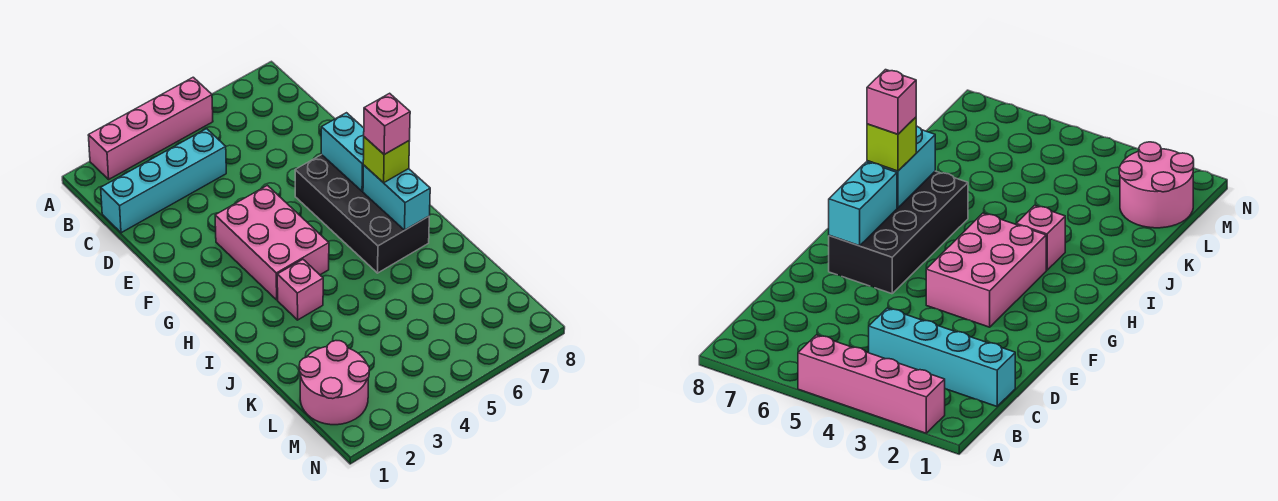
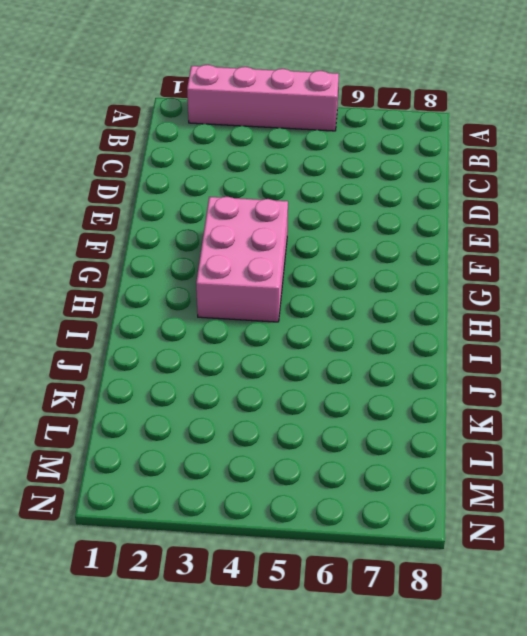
none -> cyan brick C1:C4 level 1
none -> black brick F6:I7 level 1

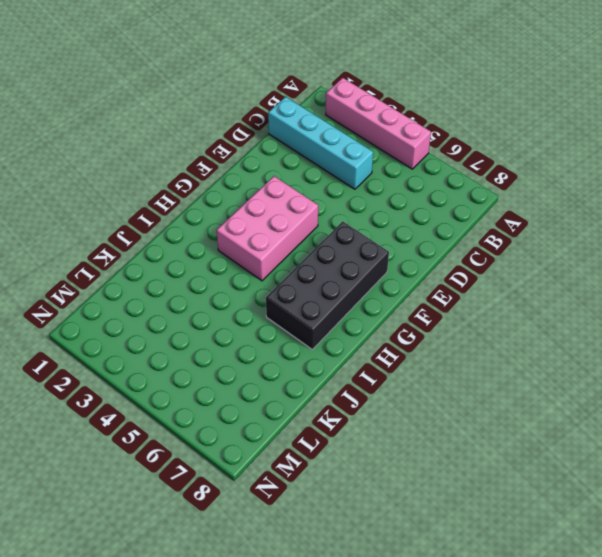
none -> pink brick I3 level 1
none -> pink round brick L1:M2 level 1

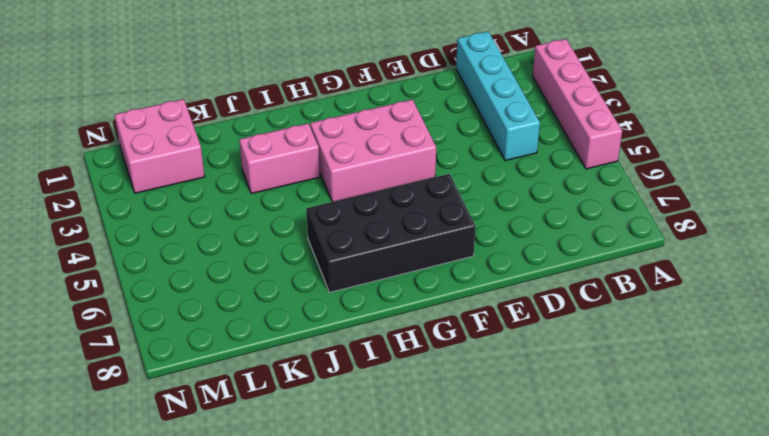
pink brick I3:J3 level 1 -> pink brick I3 level 1
pink brick L1:M2 level 1 -> pink round brick L1:M2 level 1
none -> cyan brick F7:G7 level 2
none -> cyan brick H7:I7 level 2

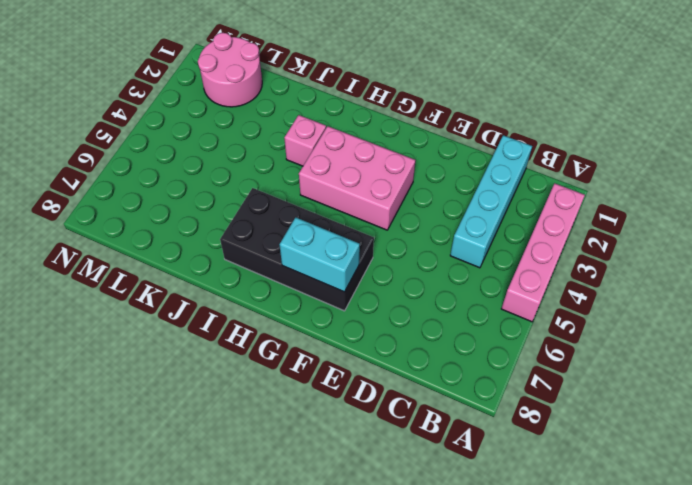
none -> cyan brick H7:I7 level 2
none -> lime brick H7 level 3

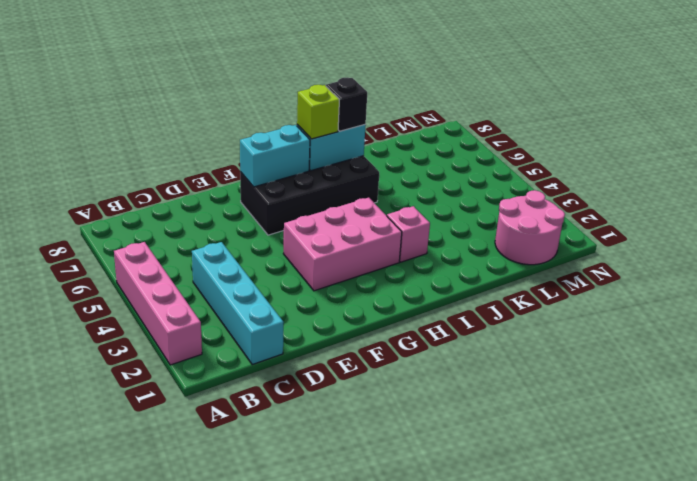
black brick I7 level 3 -> none
none -> pink brick H7 level 4

